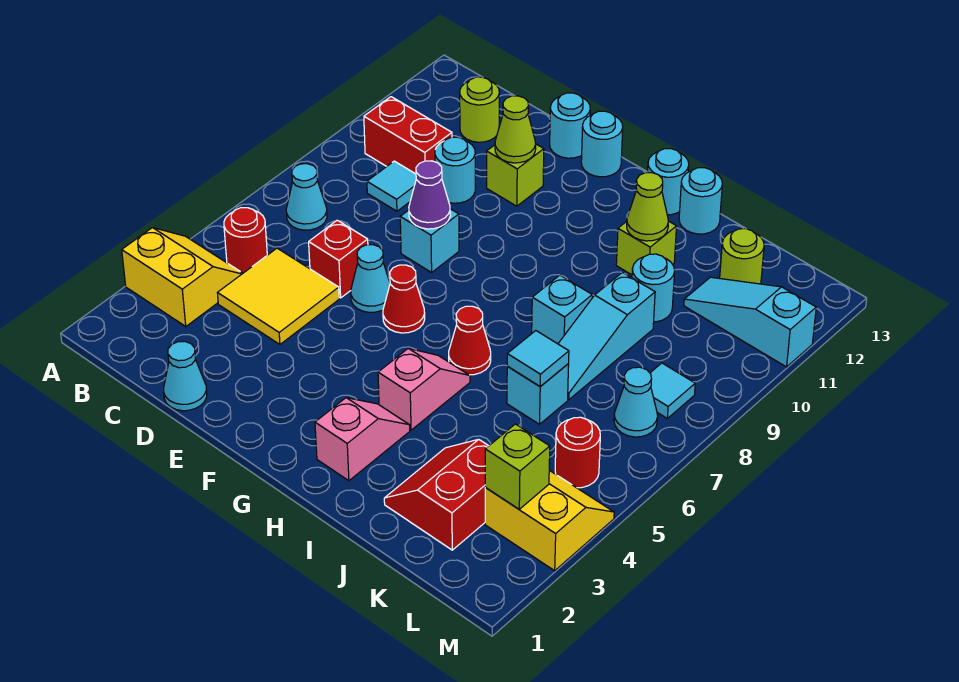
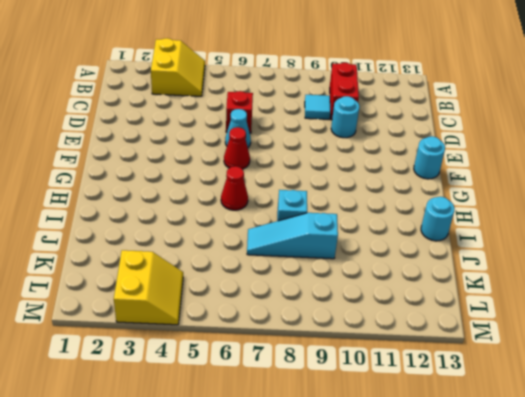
none -> red round brick B5 level 1
none -> cyan cone B7 level 1
none -> yellow tile C4:D5 level 1
none -> lime round brick C12 level 1

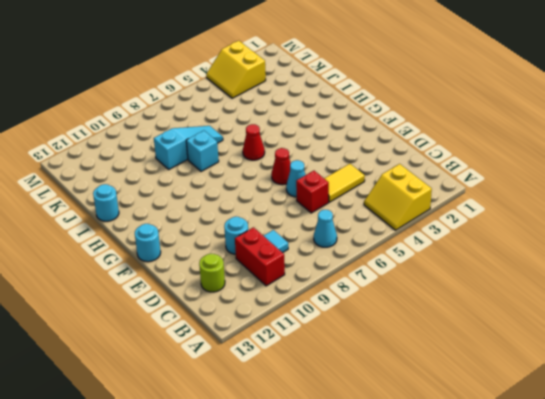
yellow tile D4:D5 level 1 -> yellow tile C4:D5 level 1
none -> red round brick B5 level 1
none -> cyan cone D1 level 1
none -> cyan brick E8 level 1
none -> lime brick E11 level 1

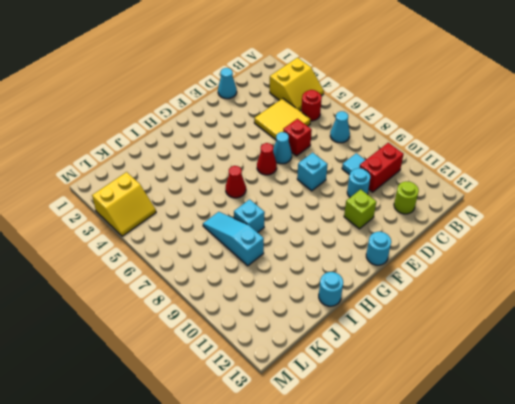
none -> cyan round brick E13 level 1
none -> pink slope H2:H3 level 1 top 2
none -> pink slope H4:H5 level 1 top 4
none -> cyan round brick H13 level 1

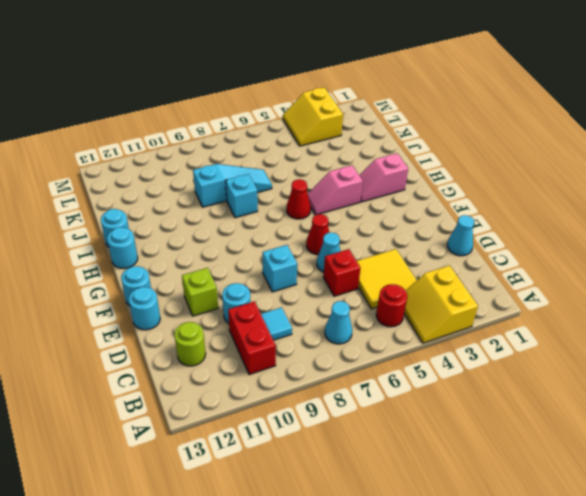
none -> lime brick I11 level 1
none -> red slope J2:K3 level 1 top K
none -> cyan brick J6 level 1
none -> cyan round brick J10 level 1

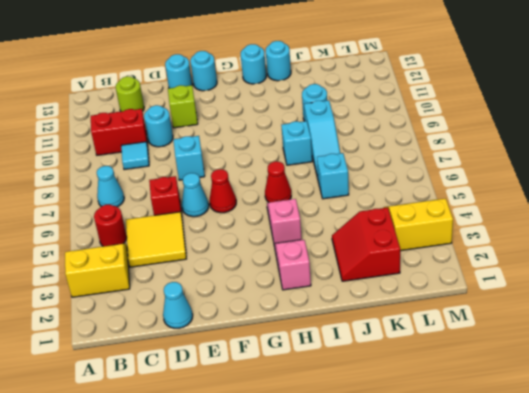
none -> lime brick I11 level 1
none -> cyan slope K11:M11 level 1 top M
none -> lime round brick K12 level 1
none -> red round brick L5 level 1

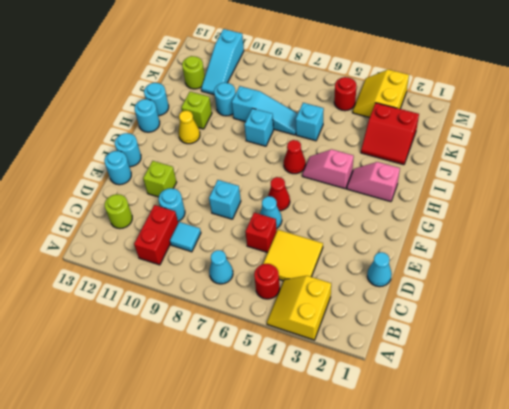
yellow cone H11 level 1 -> none
none -> cyan cone L7 level 1
none -> cyan tile L8 level 1
none -> purple cone E8 level 2
none -> lime cone E11 level 2

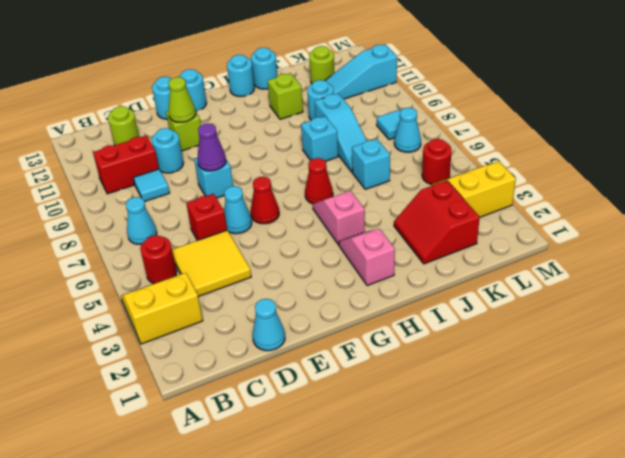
none -> lime cone I11 level 2
none -> cyan tile J6 level 2
none -> lime brick L3 level 2

